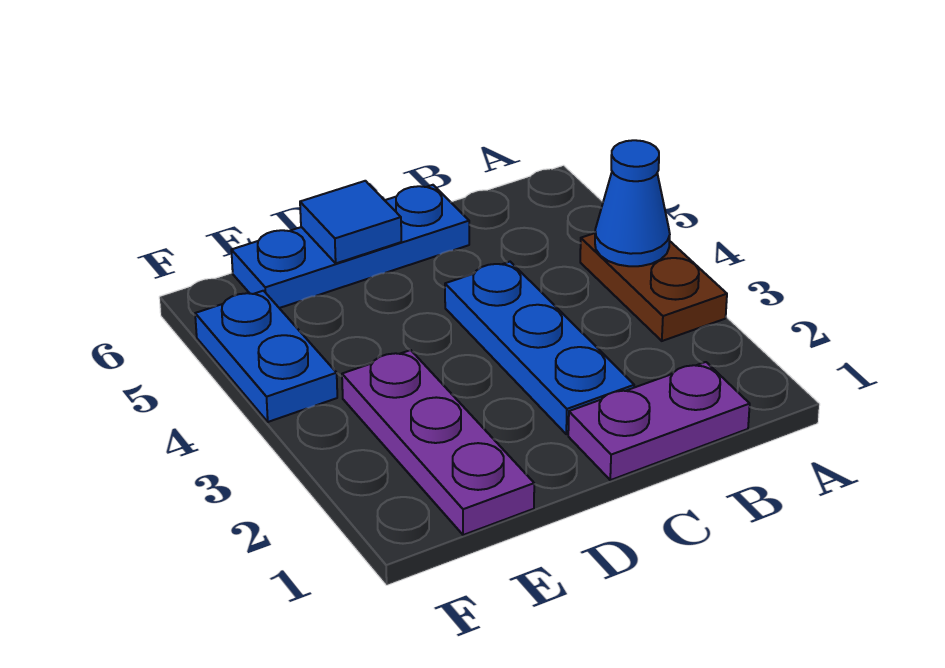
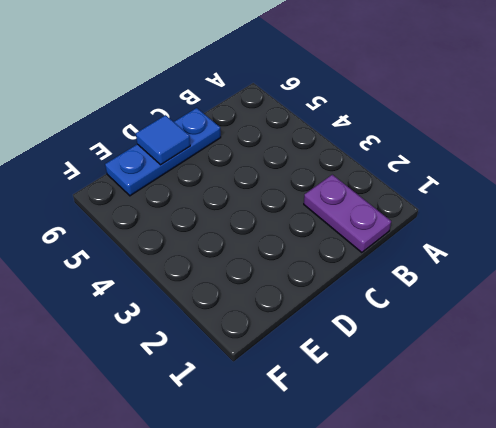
purple plate B1:B2 level 1 -> purple plate B1:C1 level 1
none -> brown plate A3:A4 level 1
none -> blue plate C2:C4 level 1

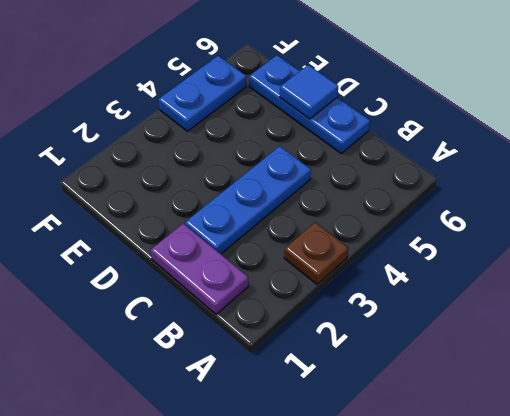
brown plate A3 level 1 -> brown plate A3:A4 level 1
none -> purple plate E1:E3 level 1
none -> blue cone A4 level 2

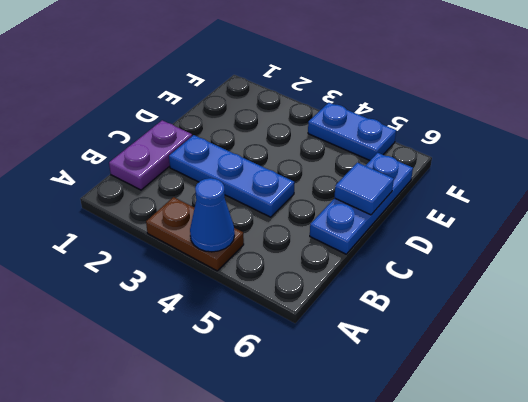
none -> purple plate E1:E3 level 1

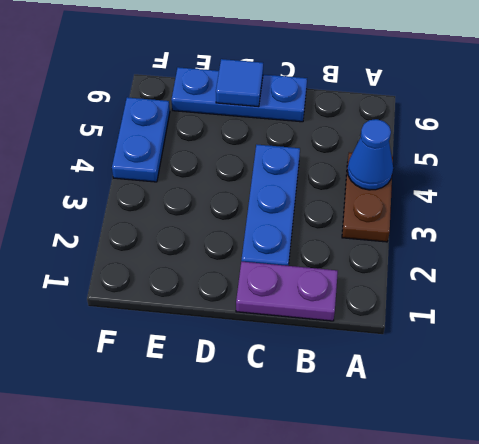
none -> purple plate E1:E3 level 1

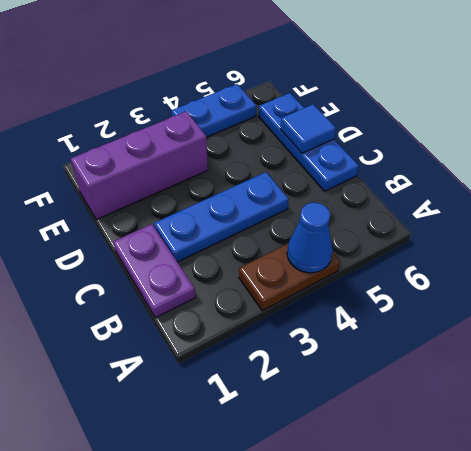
purple brick E1:E3 level 1 -> purple plate E1:E3 level 1

